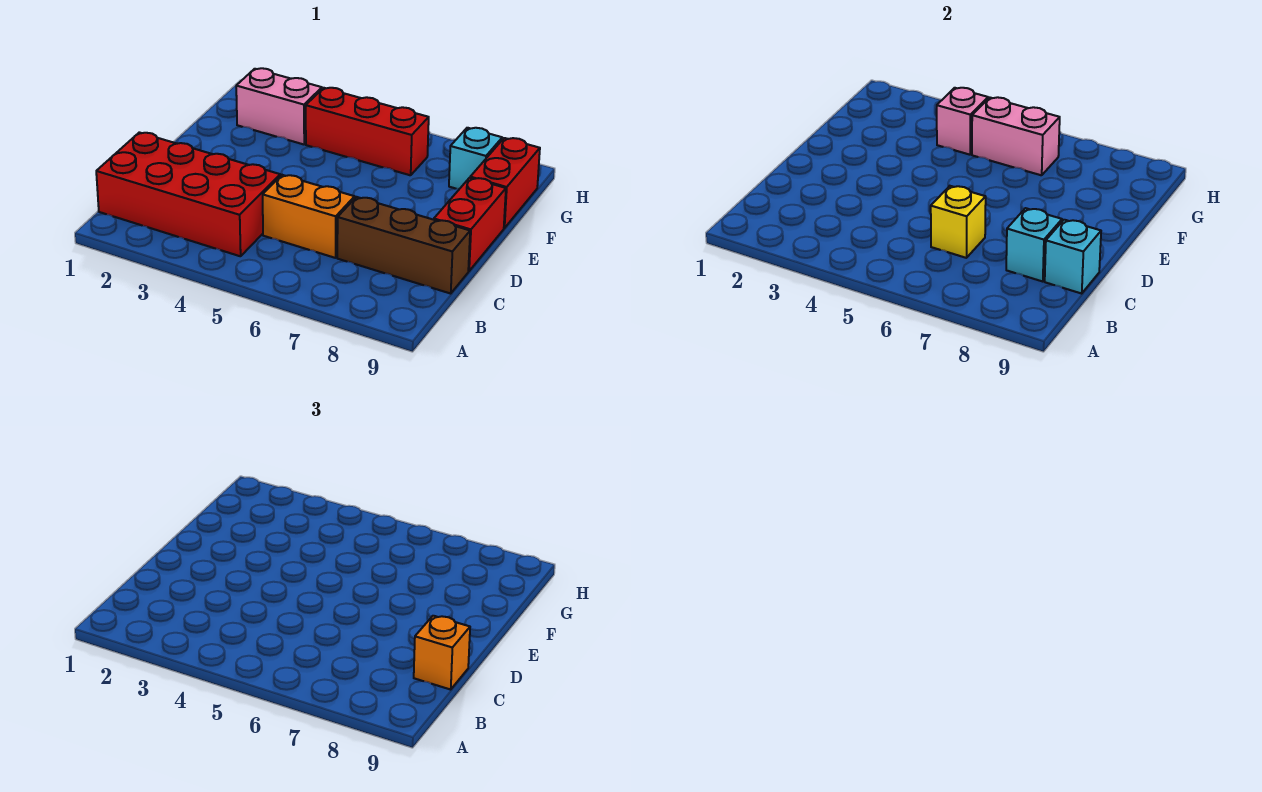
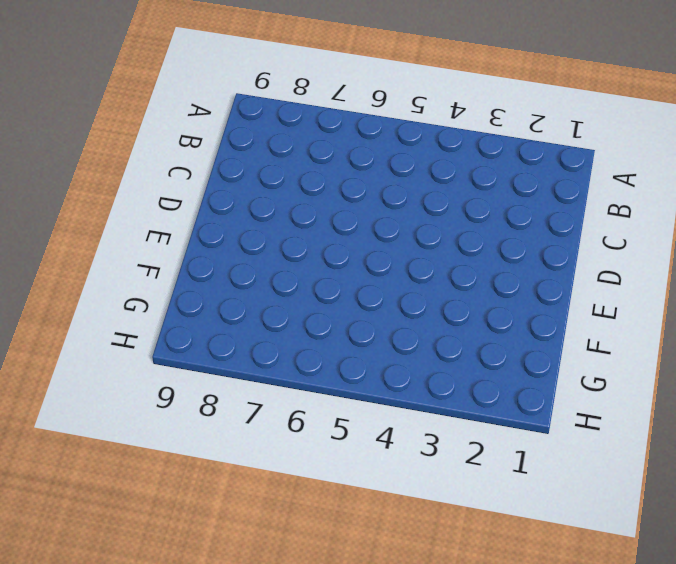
none -> red brick B1:C4 level 1
none -> orange brick C5:C6 level 1
none -> brown brick C7:C9 level 1

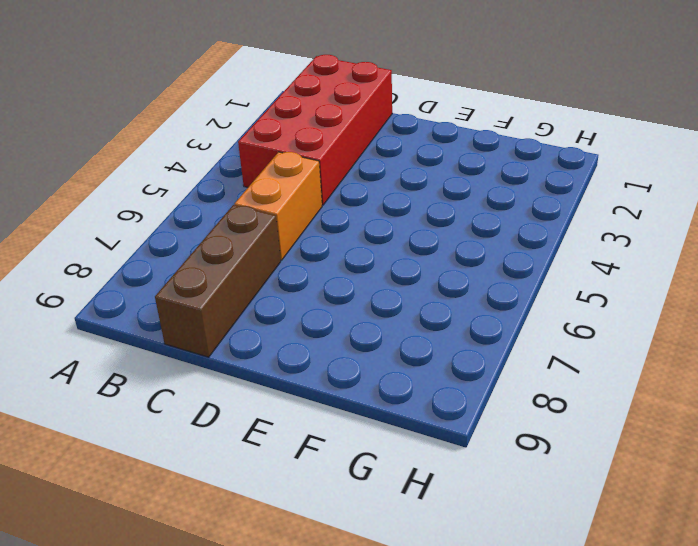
none -> red brick D9:E9 level 1
none -> red brick F9:G9 level 1
none -> pink brick G2:G3 level 1

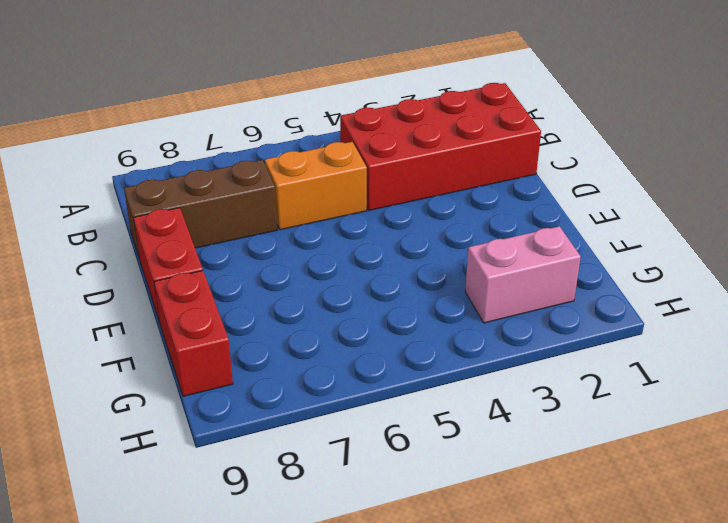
none -> red brick G4:G6 level 1
none -> cyan brick G8 level 1
none -> yellow brick C6 level 2

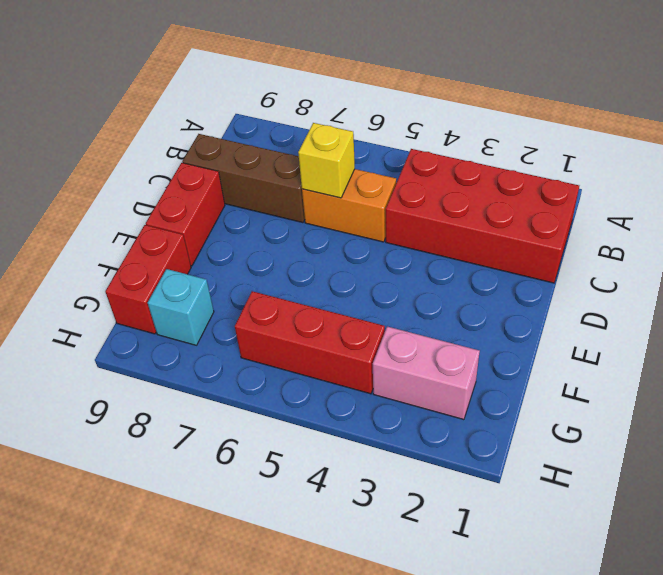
none -> cyan brick C8 level 2
none -> cyan brick C9 level 2
none -> pink brick G4 level 2

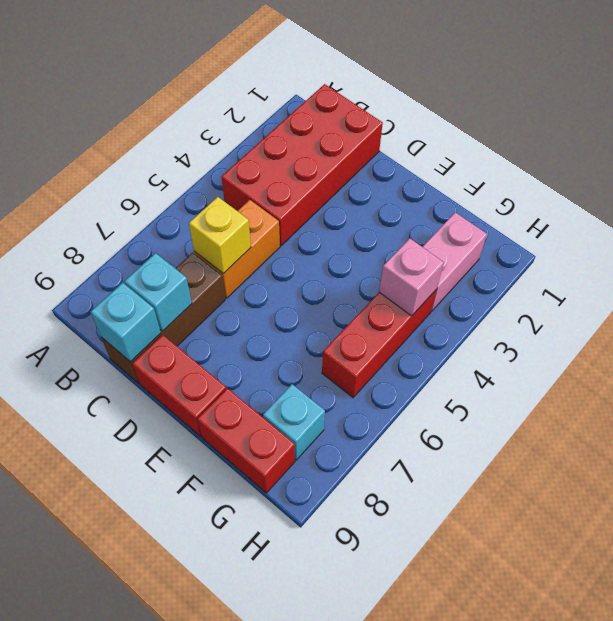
none -> pink brick G5:G6 level 2
none -> orange brick C9 level 3

